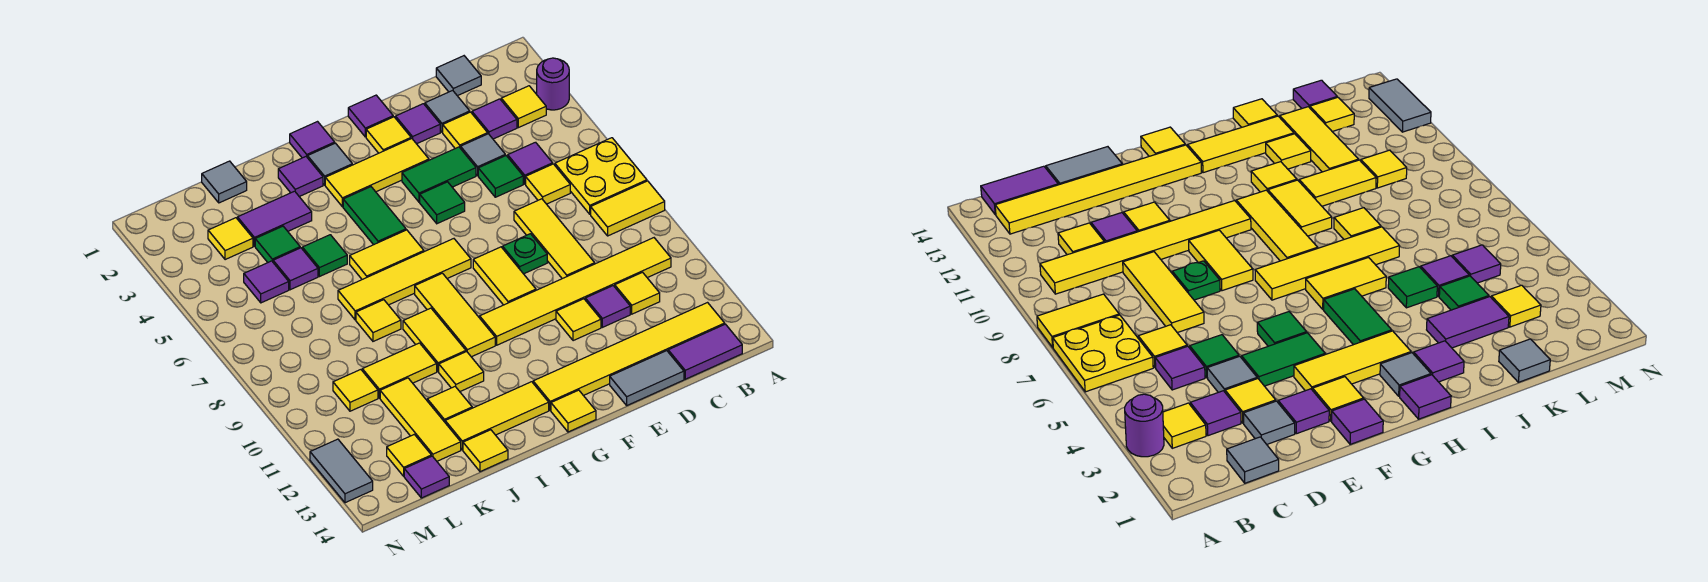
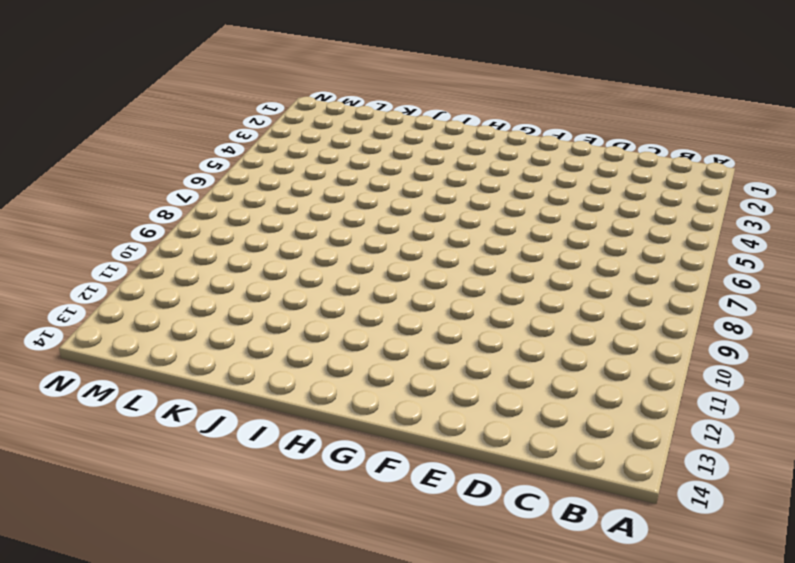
none -> purple round brick A3 level 1
none -> yellow plate A6:B7 level 1
none -> yellow tile A8:B8 level 1
none -> yellow tile B3 level 1

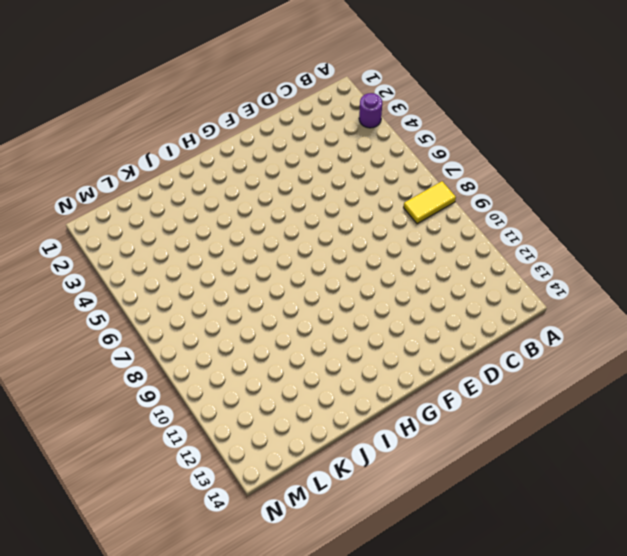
none -> yellow plate A6:B7 level 1
none -> yellow tile B3 level 1
none -> yellow tile B10:G10 level 1
none -> yellow tile B13:G13 level 1

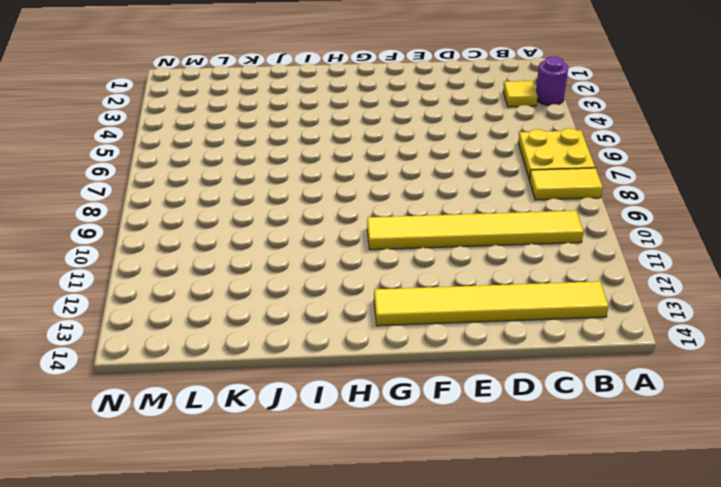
none -> purple tile B14:C14 level 1
none -> grey tile C1 level 1
none -> purple tile C3 level 1
none -> purple tile C5 level 1

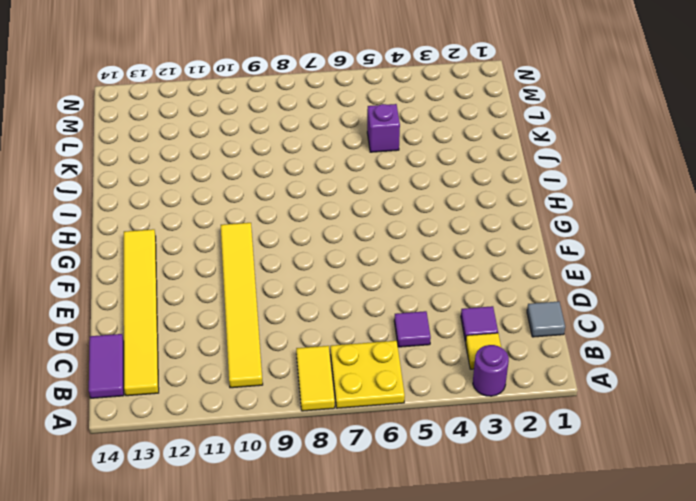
purple brick K5 level 1 -> purple tile K5 level 1
none -> yellow tile C6 level 1
none -> yellow tile C11 level 1
none -> grey tile D2 level 1
none -> yellow tile D3 level 1

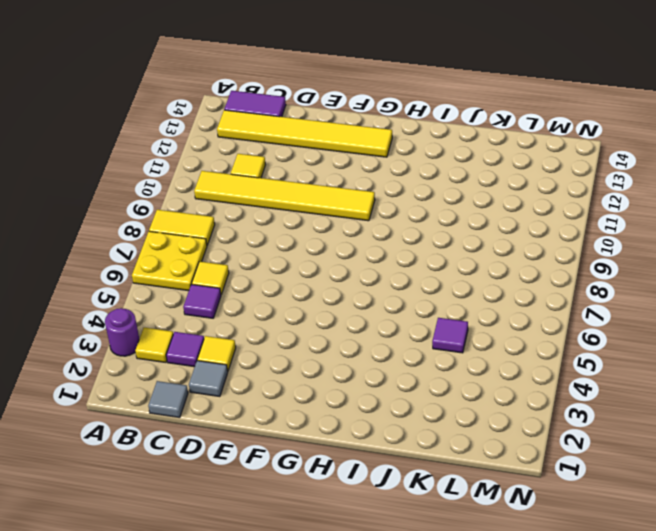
none -> grey tile D4 level 1
none -> green tile D5 level 1
none -> yellow tile D7:D9 level 1
none -> purple tile D11 level 1

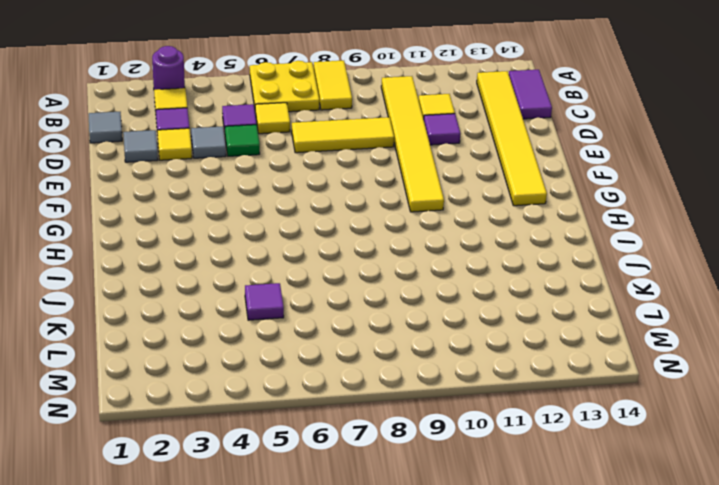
none -> grey tile D14:E14 level 1
none -> purple tile E2 level 1
none -> green tile E4:F4 level 1
none -> green plate E8 level 1

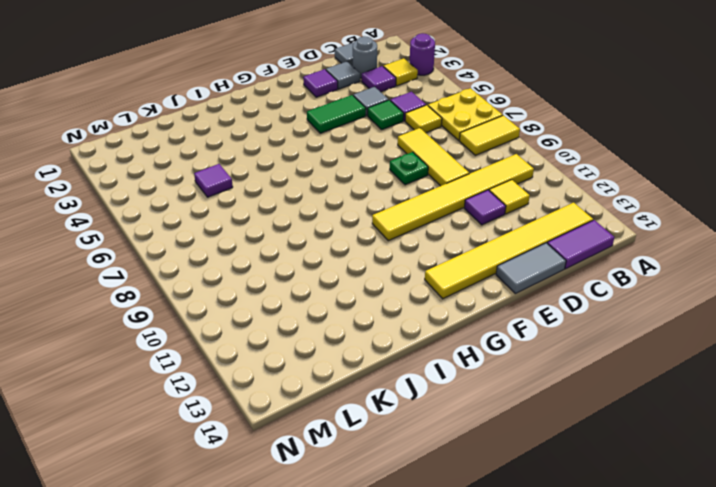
grey round brick C2 level 1 -> none
none -> yellow tile D3 level 1
none -> yellow tile E11 level 1
none -> purple tile F1 level 1
none -> yellow tile F2 level 1

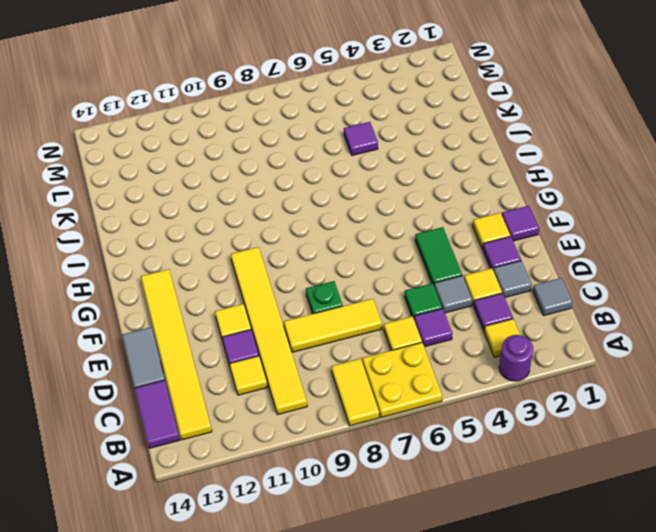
none -> yellow tile F3:H3 level 1
none -> green tile F5 level 1
none -> yellow tile F8:F9 level 1
none -> yellow tile G7:J7 level 1

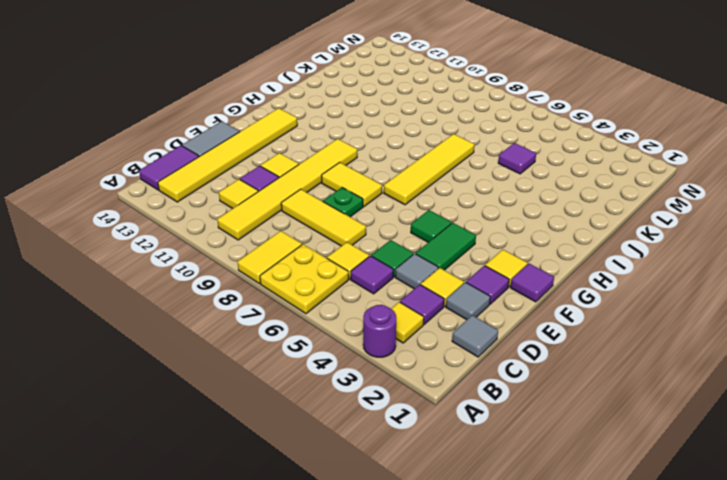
none -> yellow tile F3:H3 level 1
none -> yellow tile G14 level 1
none -> purple tile H1 level 1
none -> grey tile H2 level 1

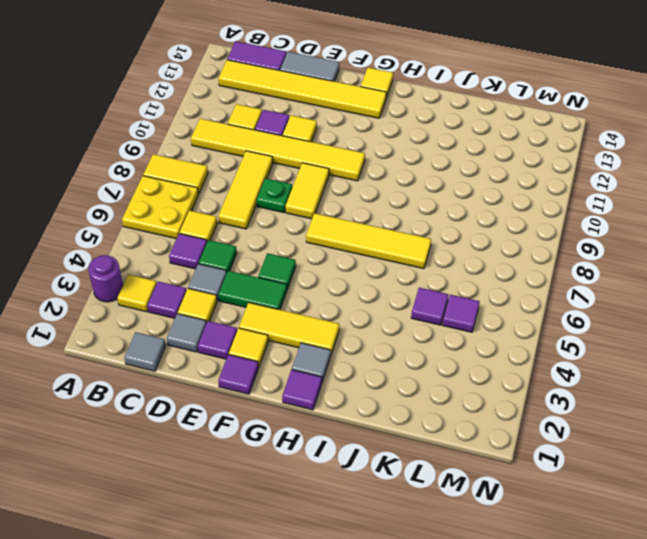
none -> green tile H4:H5 level 1
none -> yellow tile H6:I6 level 1
none -> yellow tile H8:H10 level 1
none -> yellow tile H13:J13 level 1

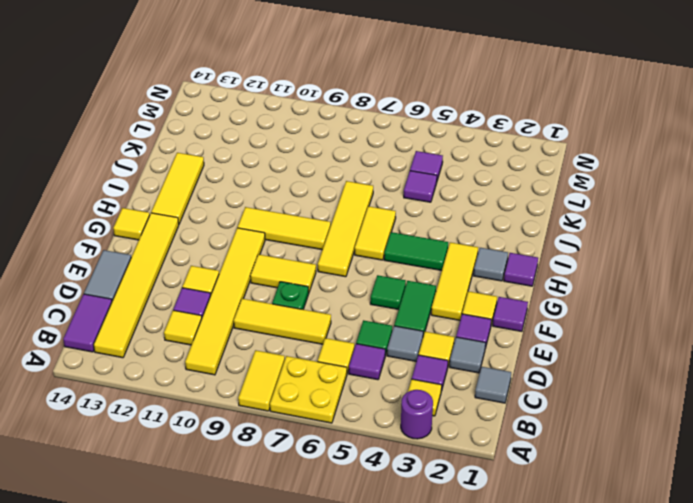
none -> purple tile I2 level 1
none -> yellow tile I9:I10 level 1
none -> yellow tile I11 level 1
none -> purple tile J3:K3 level 1

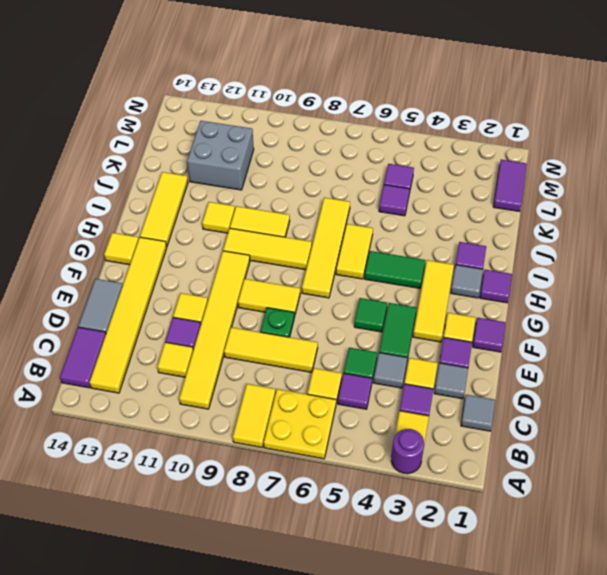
grey brick K11:L12 level 1 -> yellow tile K11:K13 level 1
purple tile L1:M1 level 1 -> purple tile J3:K3 level 1
none -> green tile J5 level 1
none -> yellow tile J8 level 1
none -> yellow tile J10:K10 level 1
none -> yellow tile J12 level 1

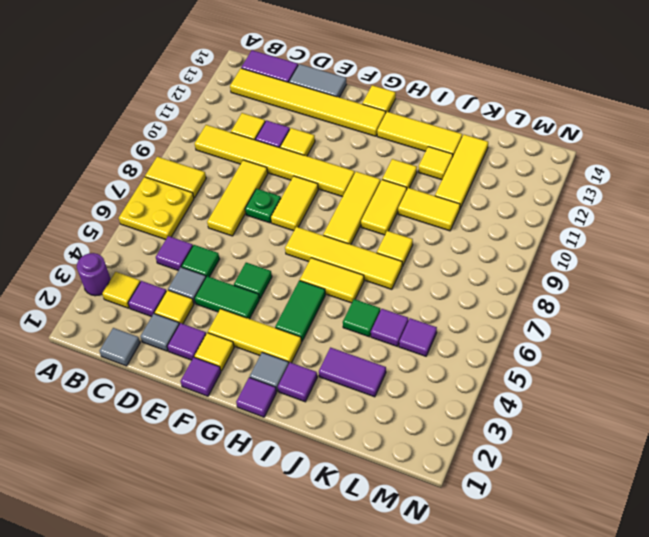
none -> yellow tile C6 level 1
none -> yellow tile J14 level 1
none -> grey tile K1 level 1
none -> green tile K4 level 1

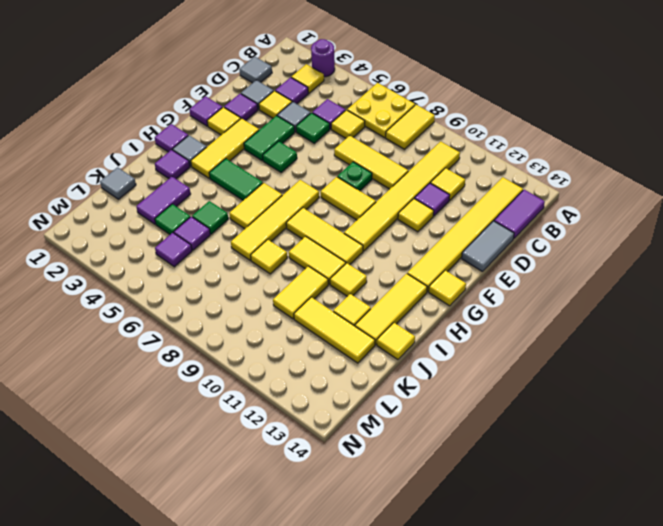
none -> yellow tile L3 level 1
none -> yellow tile L10 level 1
none -> yellow tile L13 level 1
none -> purple tile L14 level 1

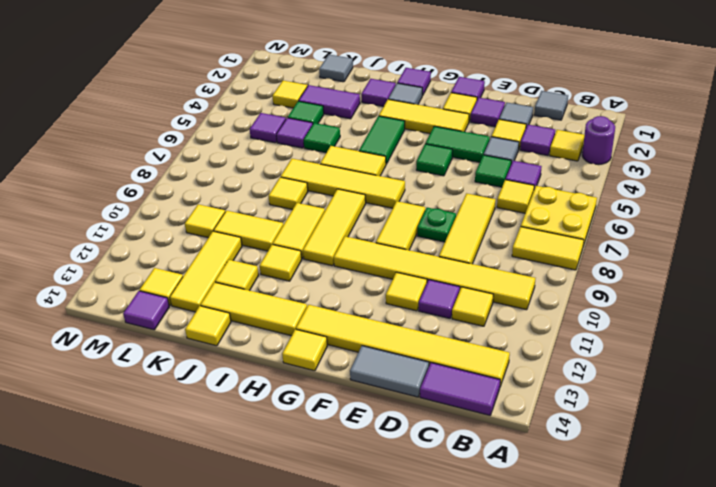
none -> grey tile N12:N13 level 1

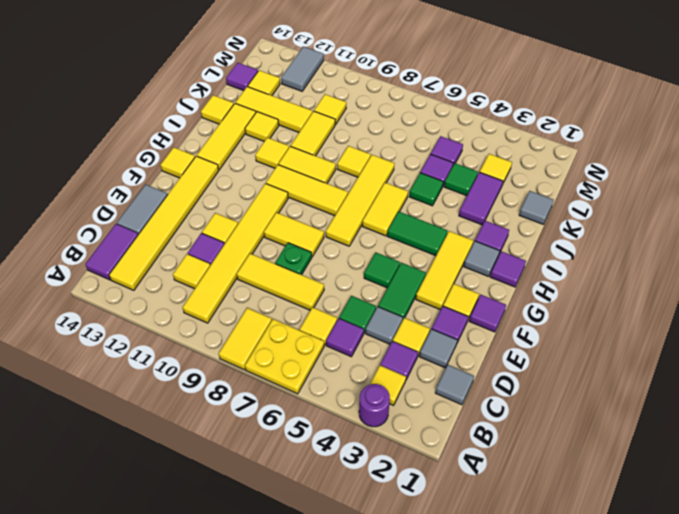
grey tile M12:N12 level 1 -> grey tile N12:N13 level 1

